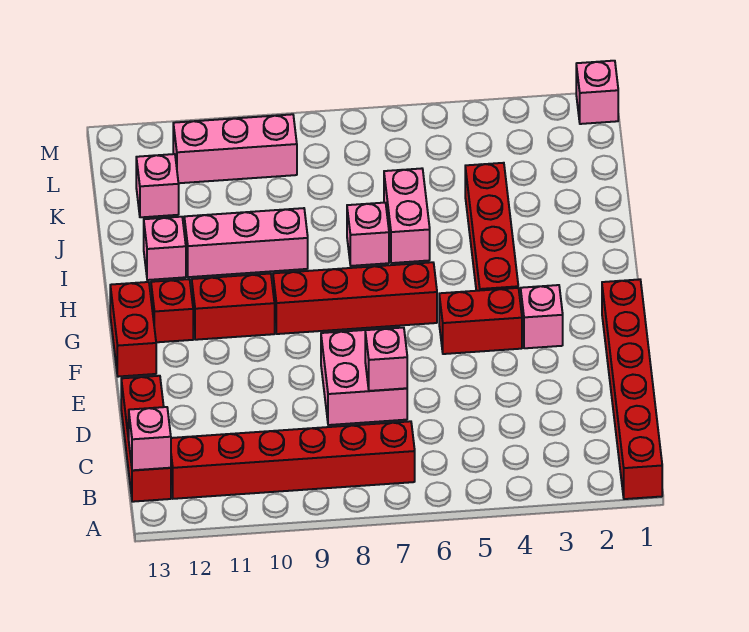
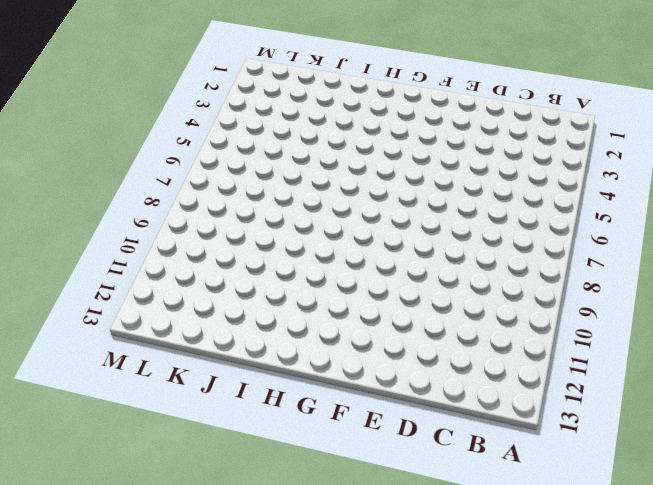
none -> red brick A1:F1 level 1
none -> red brick B7:B12 level 1
none -> red brick B13:D13 level 1

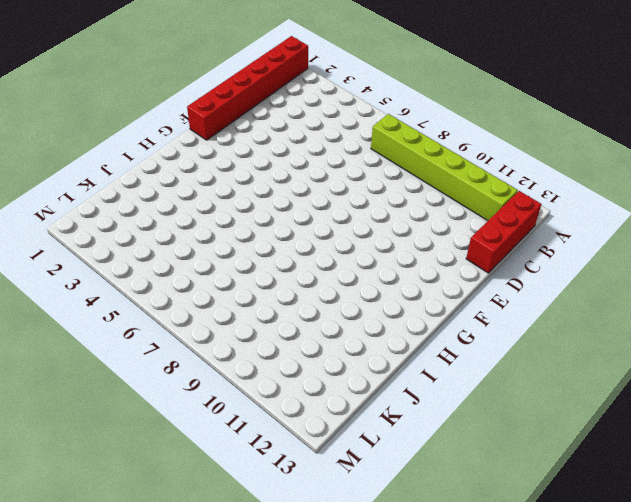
lime brick B7:B12 level 1 -> red brick B7:B12 level 1
none -> pink brick D7:E8 level 1
none -> pink brick F3 level 1
none -> red brick F4:F5 level 1

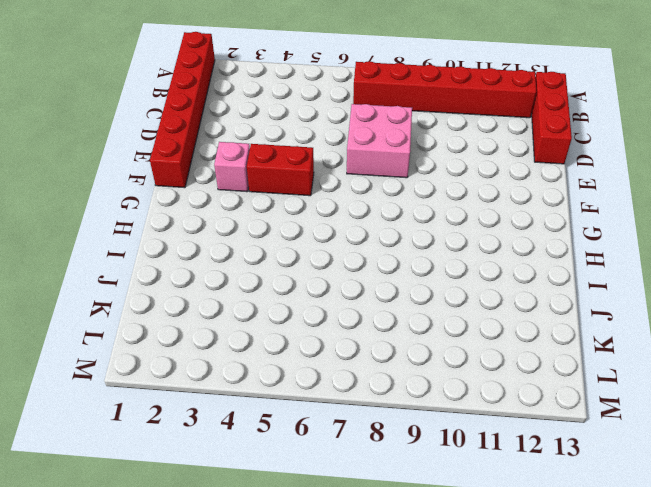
none -> red brick F13:G13 level 1
none -> red brick G4:J4 level 1
none -> red brick G6:G9 level 1

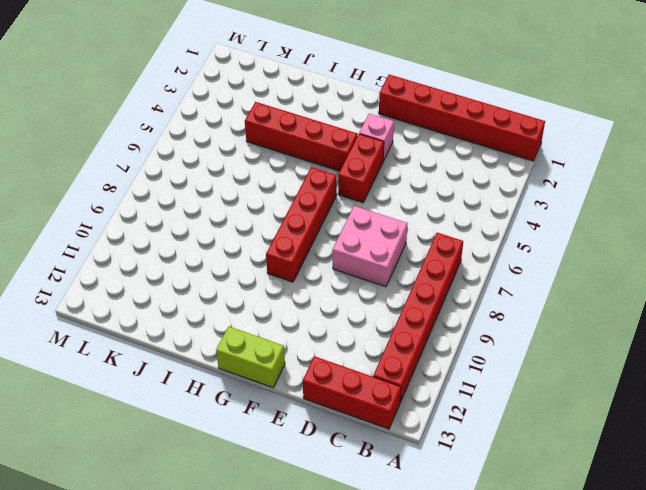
lime brick F13:G13 level 1 -> red brick F13:G13 level 1
none -> red brick G10:G11 level 1
none -> red brick G12 level 1
none -> pink brick I6:J6 level 1

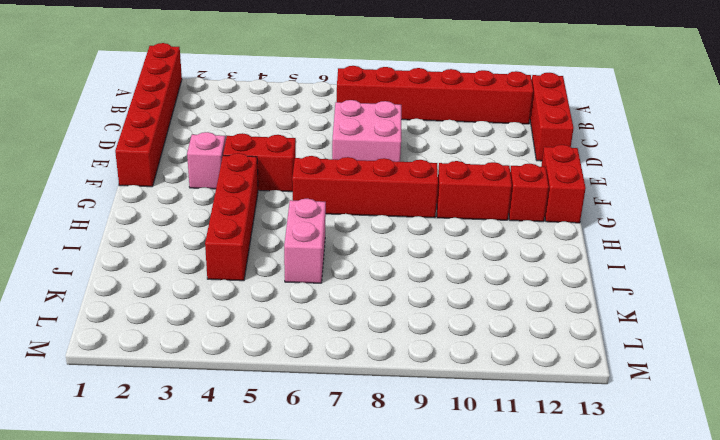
none -> pink brick I7 level 1
none -> pink brick I9:I11 level 1
none -> pink brick I12 level 1

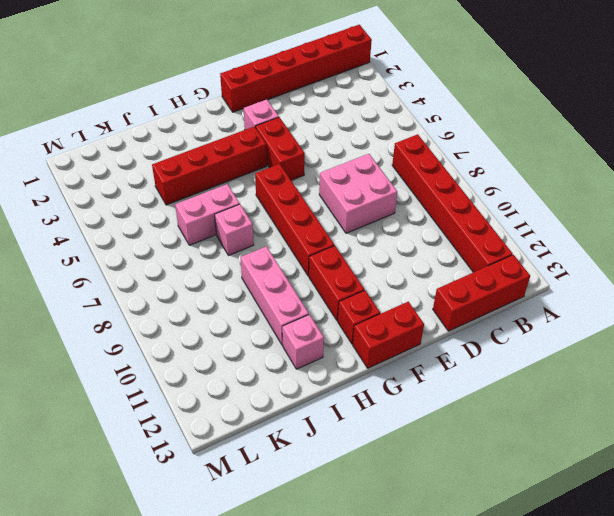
none -> pink brick K12 level 1
none -> pink brick L9:L11 level 1
none -> pink brick M1 level 1

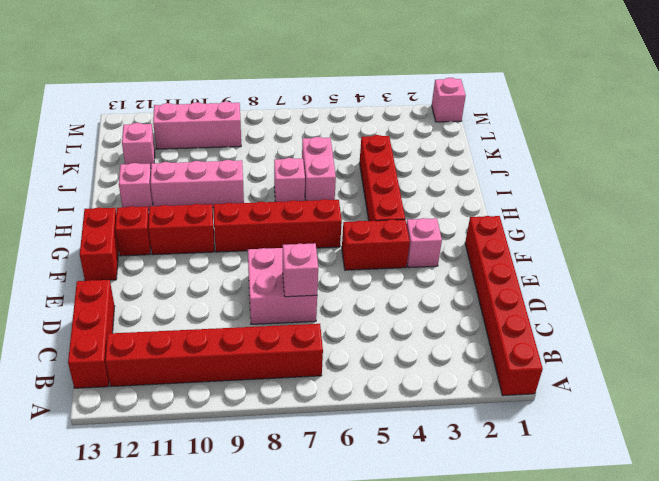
none -> pink brick B13 level 2

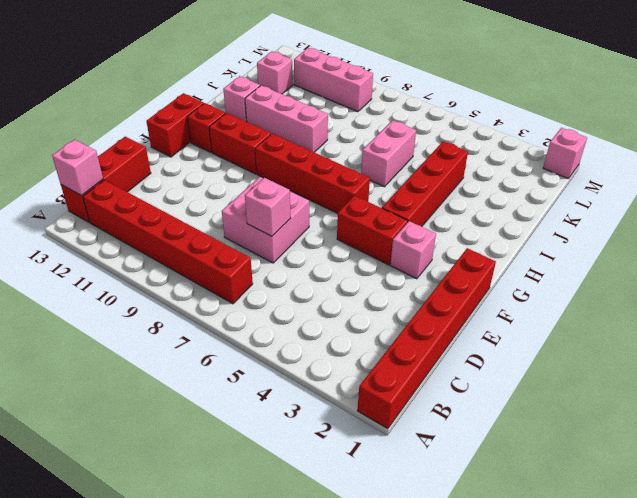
none -> pink brick I7 level 1

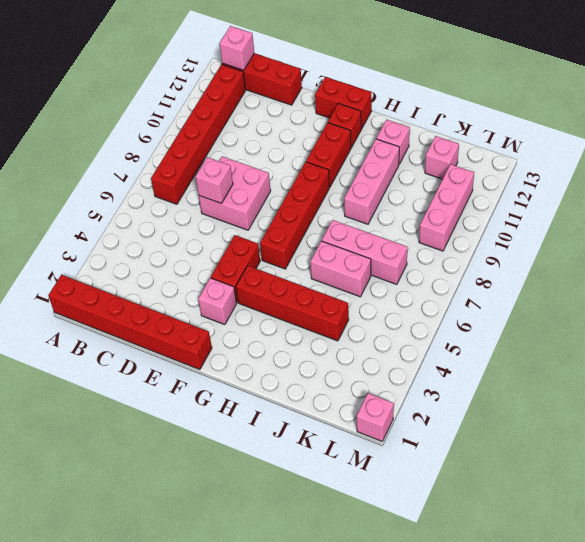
pink brick I7:K7 level 1 -> pink brick I7 level 1

